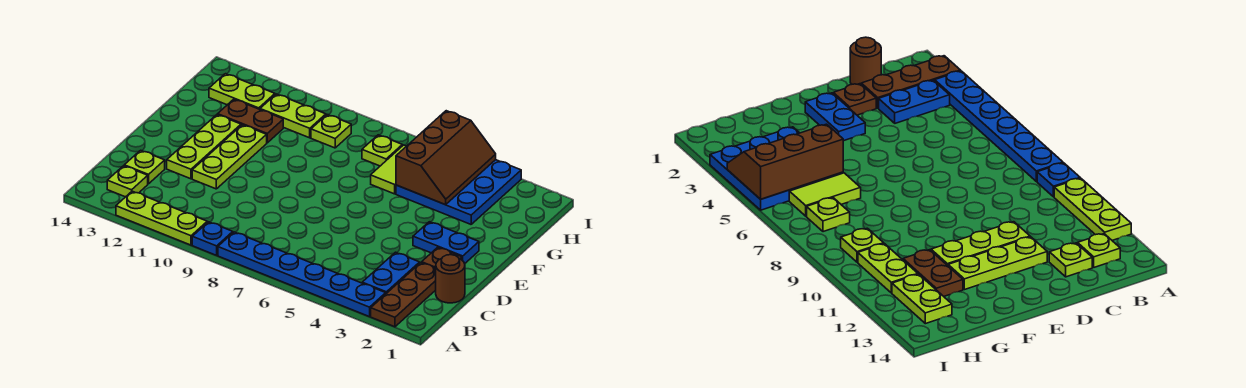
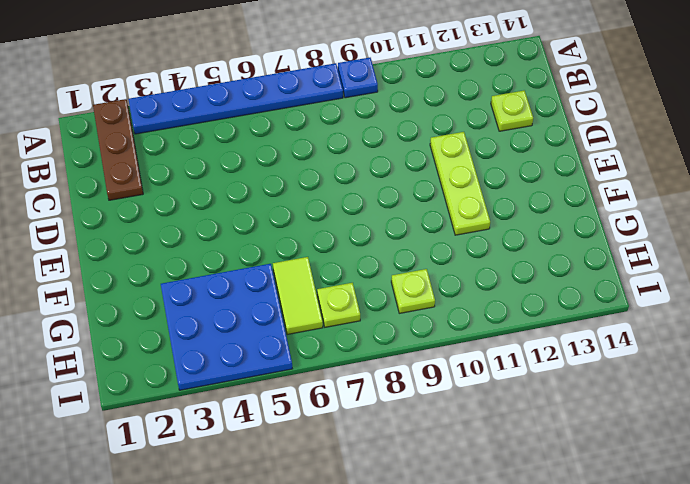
none -> lime plate A10:A12 level 1
none -> blue plate B3:C3 level 1
none -> lime plate B13 level 1

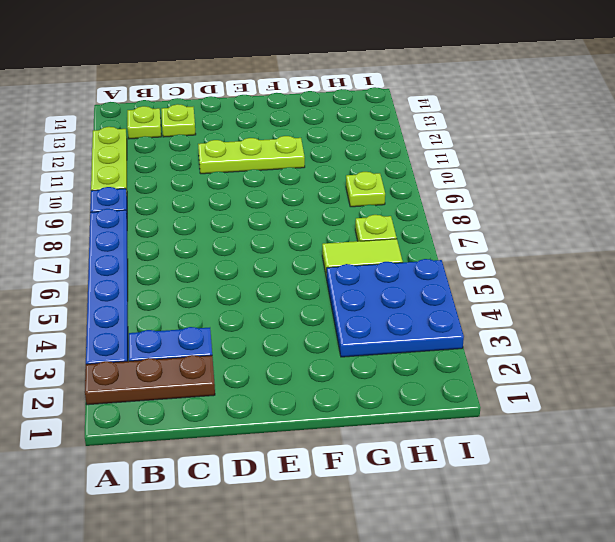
none -> brown round brick C1 level 1
none -> brown plate D2 level 1
none -> lime plate D12:F12 level 1

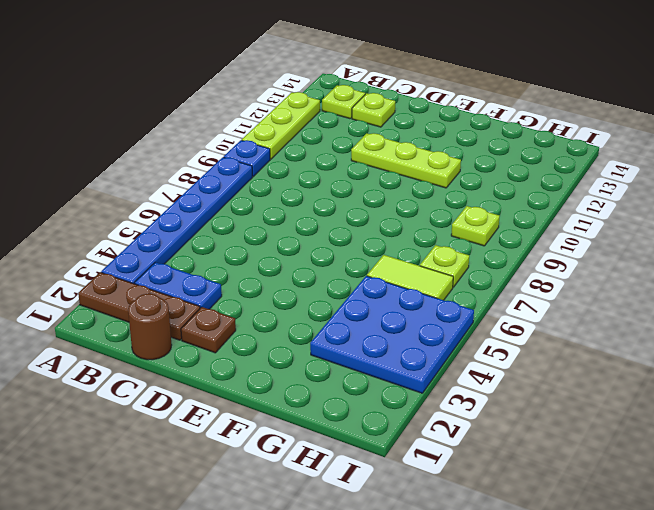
none -> lime plate D12:F12 level 1
none -> blue plate E2:E3 level 1
none -> brown plate G11:G12 level 1

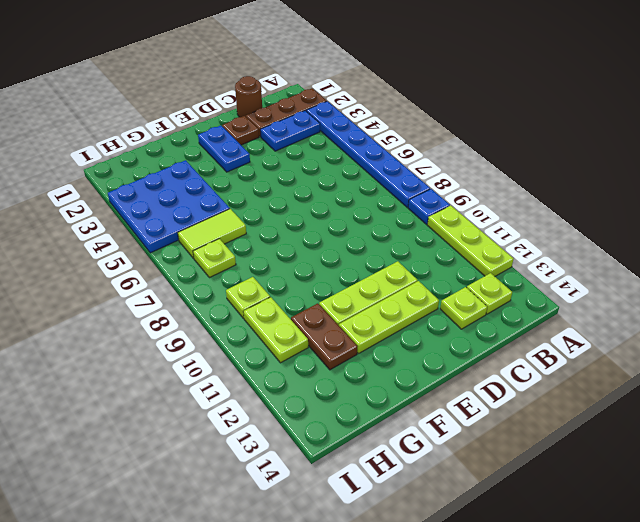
none -> lime plate H12:H13 level 1
none -> brown slope G4:I5 level 2 top 5

